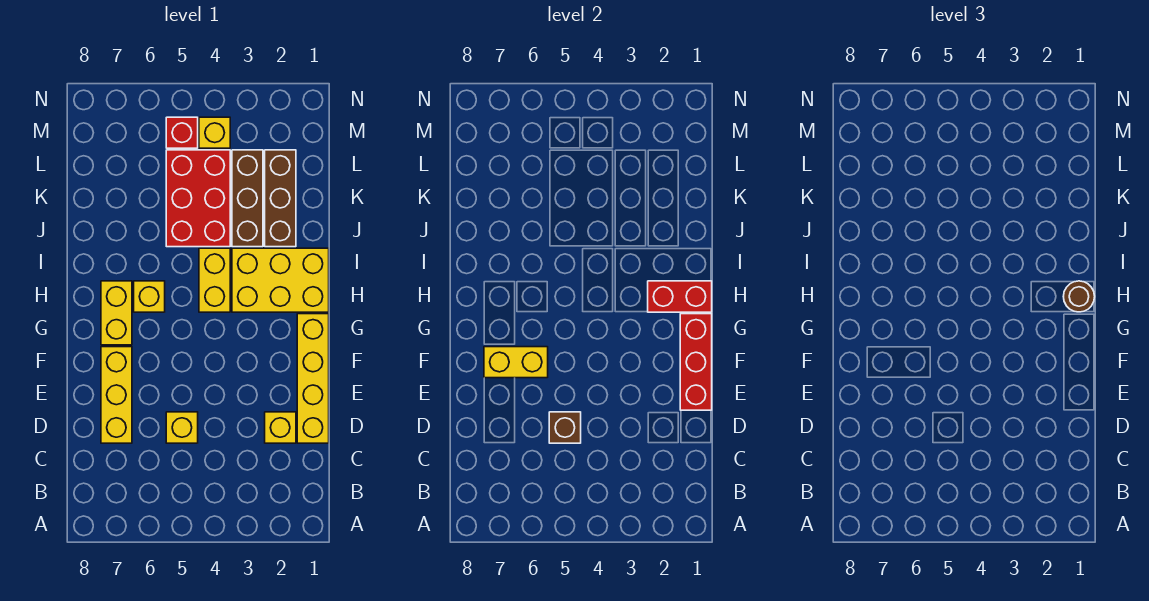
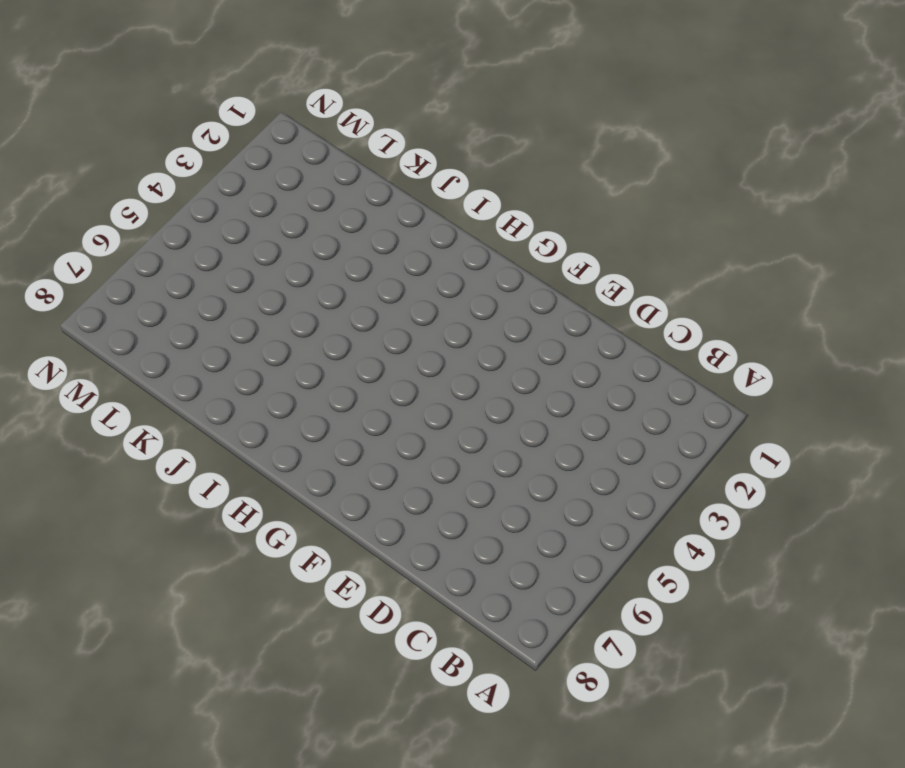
none -> yellow brick D1:G1 level 1
none -> yellow brick D2 level 1
none -> yellow brick D5 level 1

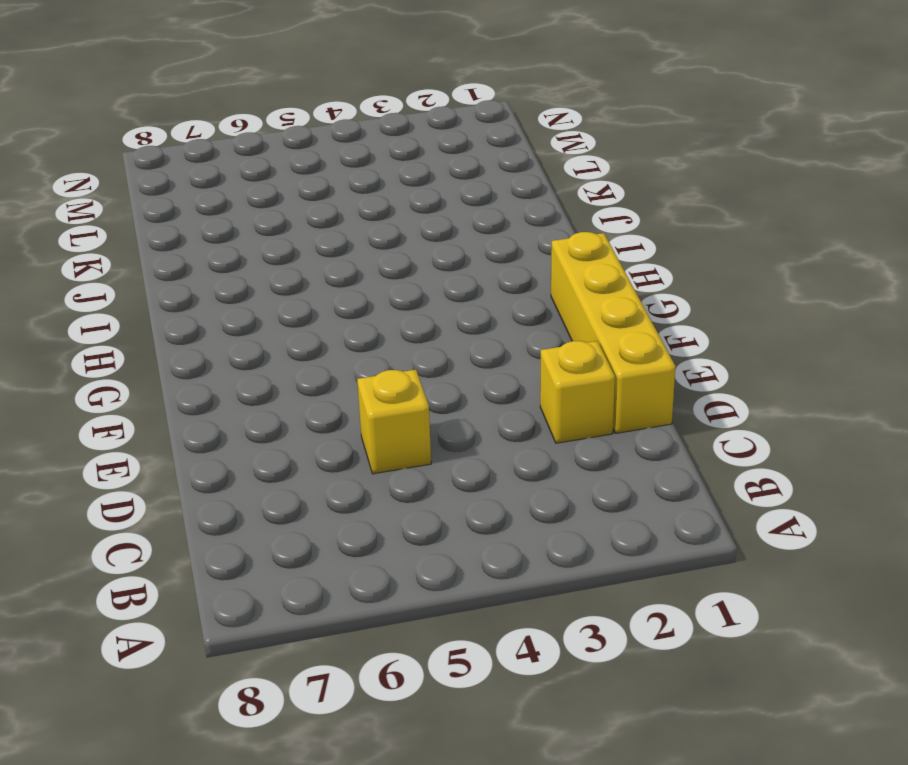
none -> yellow brick D7:F7 level 1
none -> yellow brick G7:H7 level 1
none -> yellow brick H1:I3 level 1

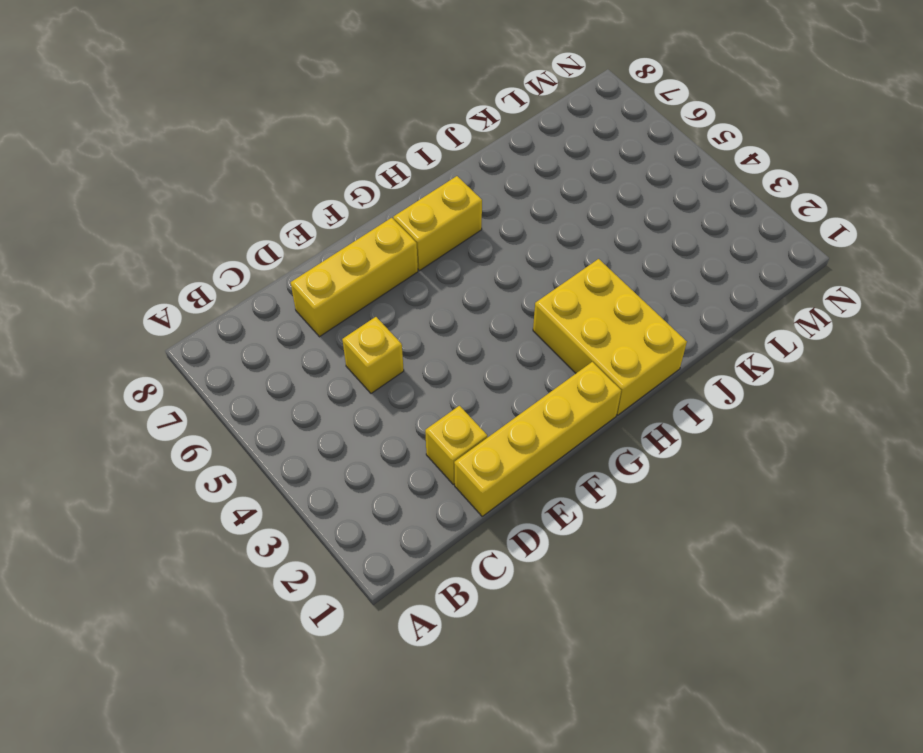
none -> yellow brick H4:I4 level 1
none -> yellow brick H6 level 1
none -> brown brick J2:L2 level 1

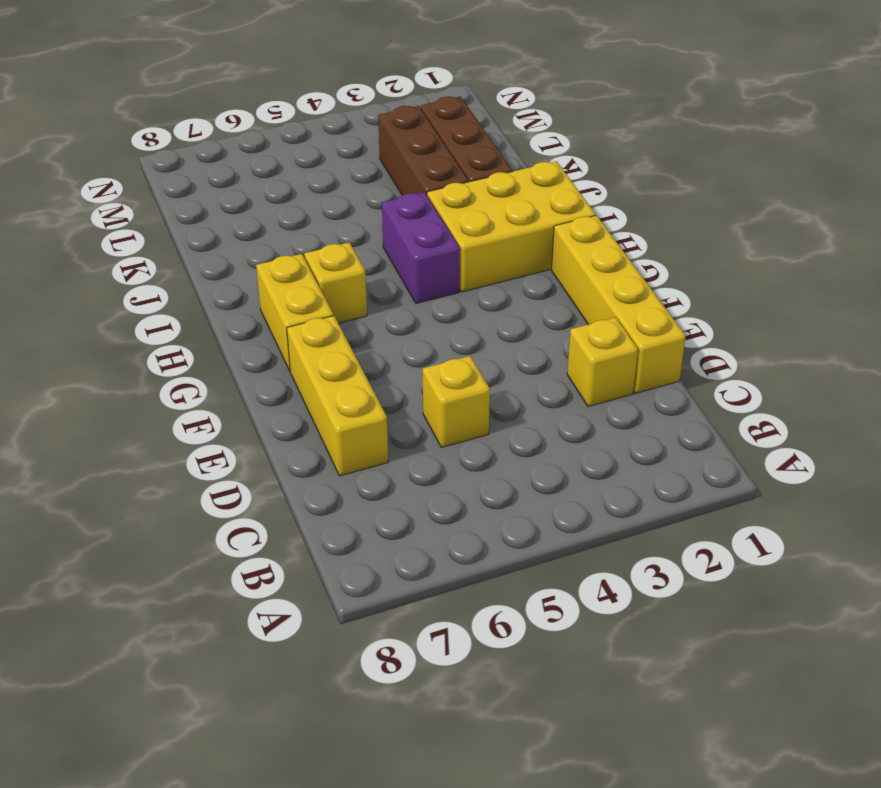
purple brick H4:I4 level 1 -> yellow brick H4:I4 level 1
none -> red brick J4:L5 level 1
none -> yellow brick M4 level 1
none -> red brick M5 level 1

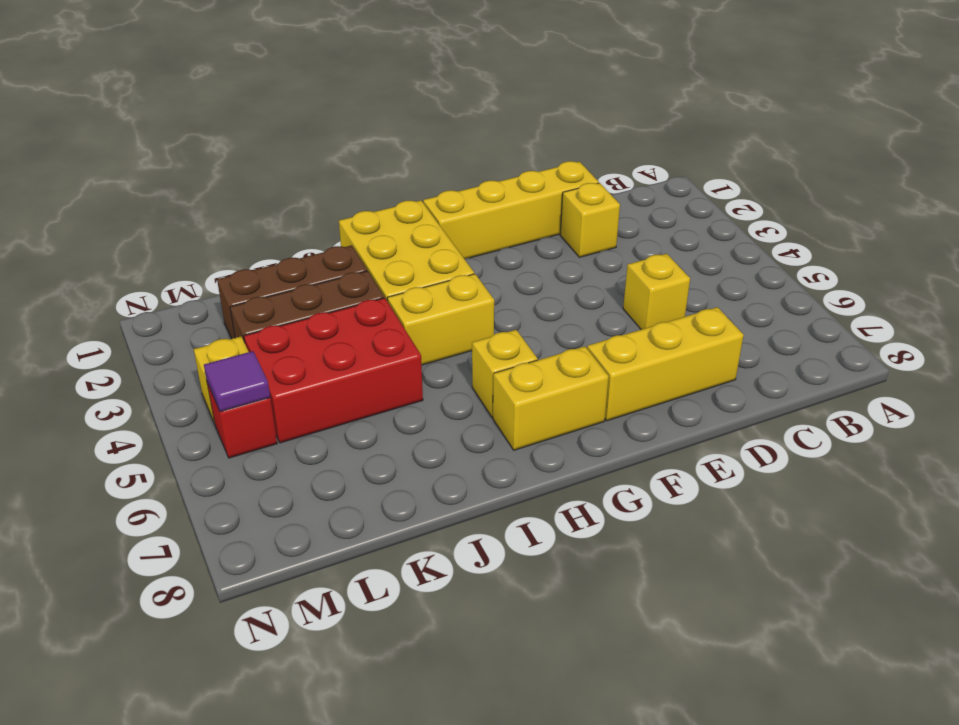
purple tile M5 level 2 -> none
none -> brown brick D5 level 2
none -> red brick E1:G1 level 2
none -> yellow brick F6:F7 level 2

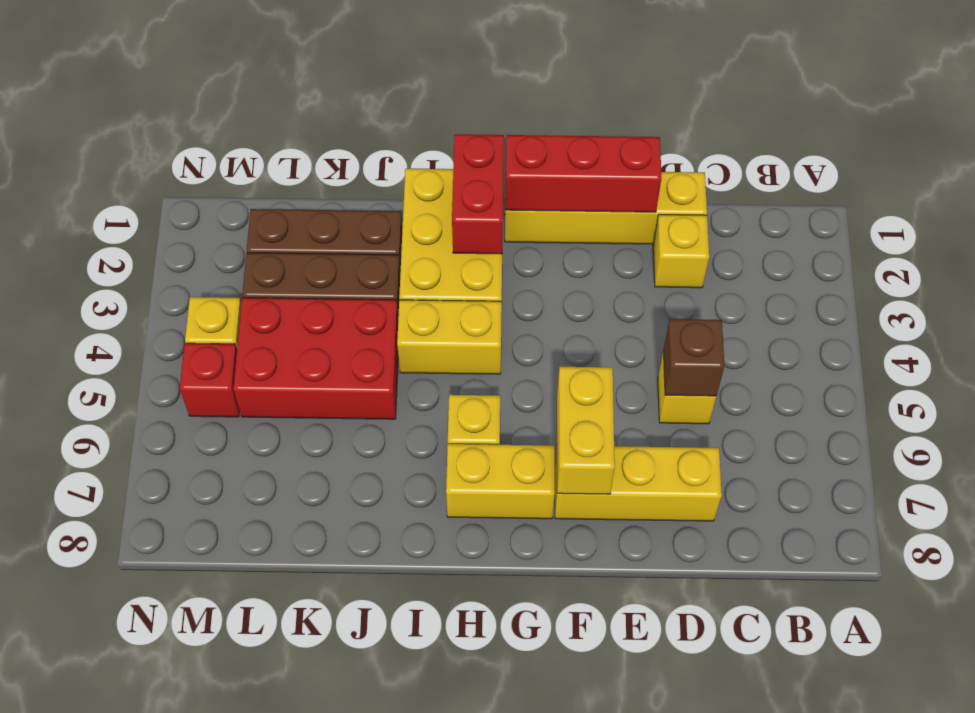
none -> brown round brick H1 level 3

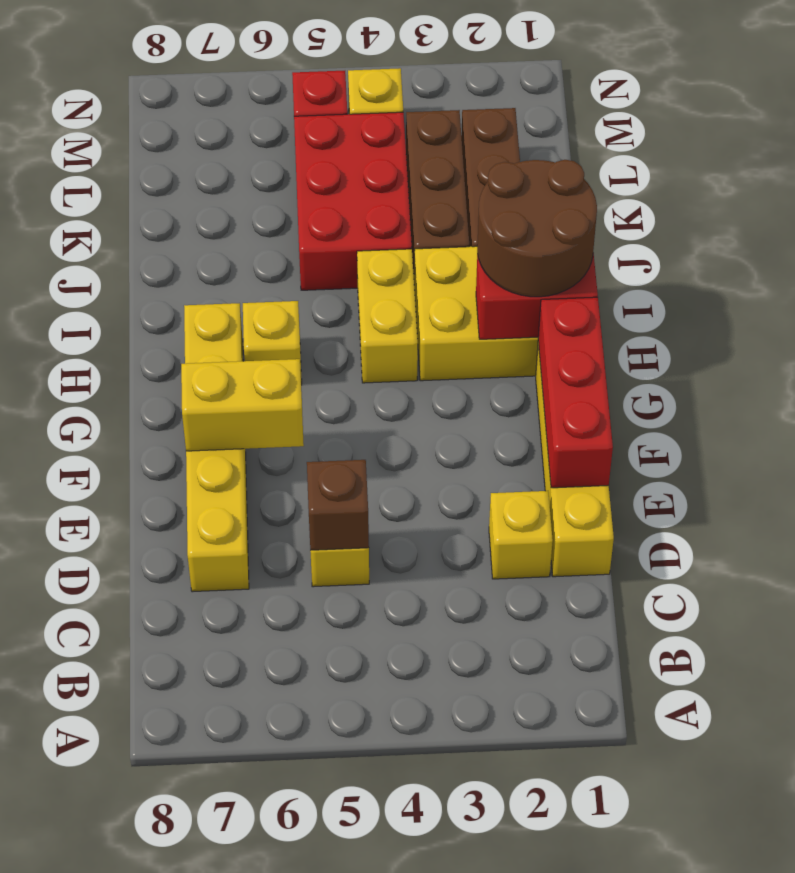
brown round brick H1:I2 level 3 -> brown round brick H1 level 3

